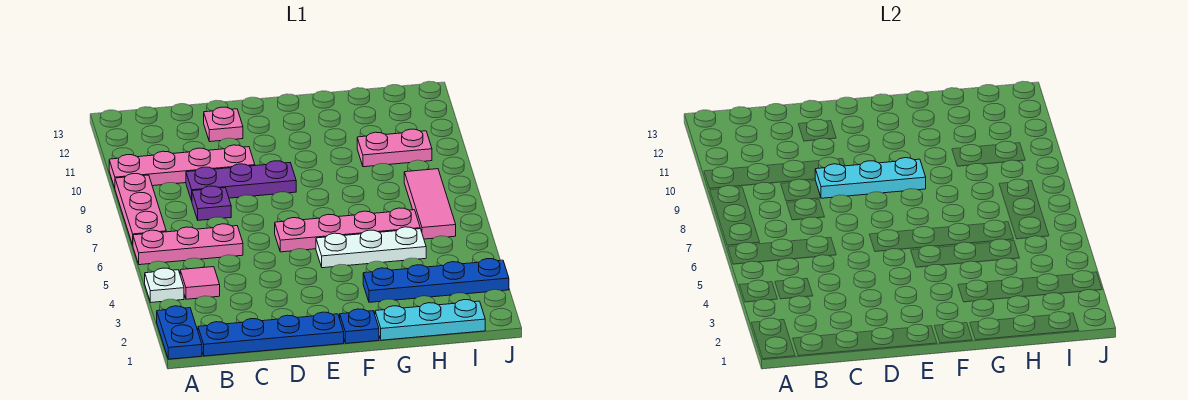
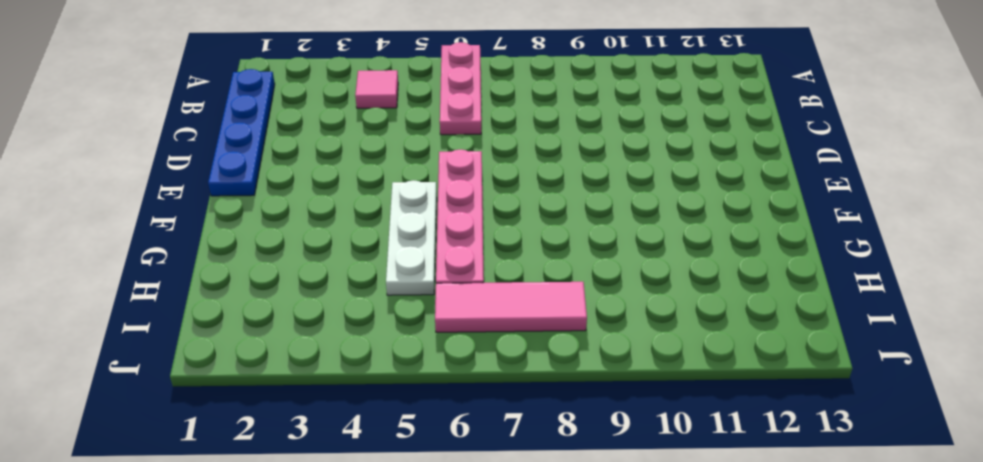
none -> blue plate A1:A2 level 1
none -> white plate A4 level 1
none -> pink plate A7:A9 level 1

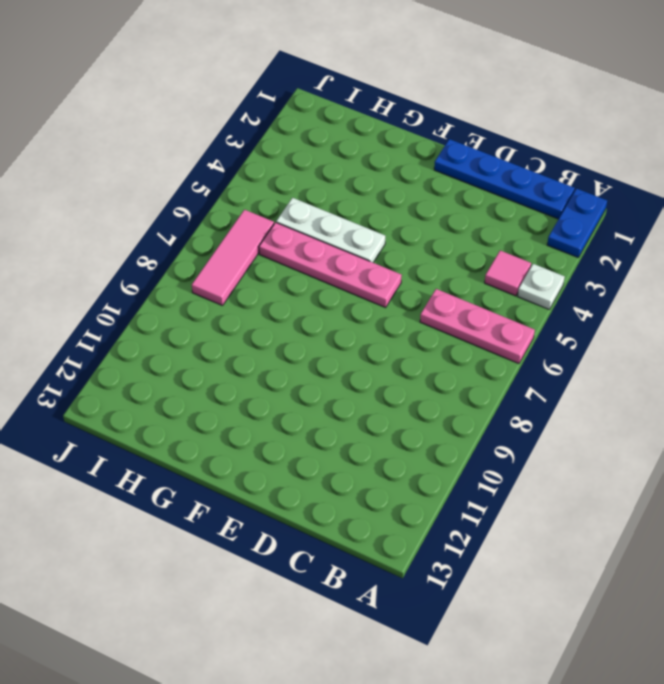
none -> pink plate A7:A9 level 1
none -> pink plate A10:D10 level 1
none -> purple plate C8 level 1

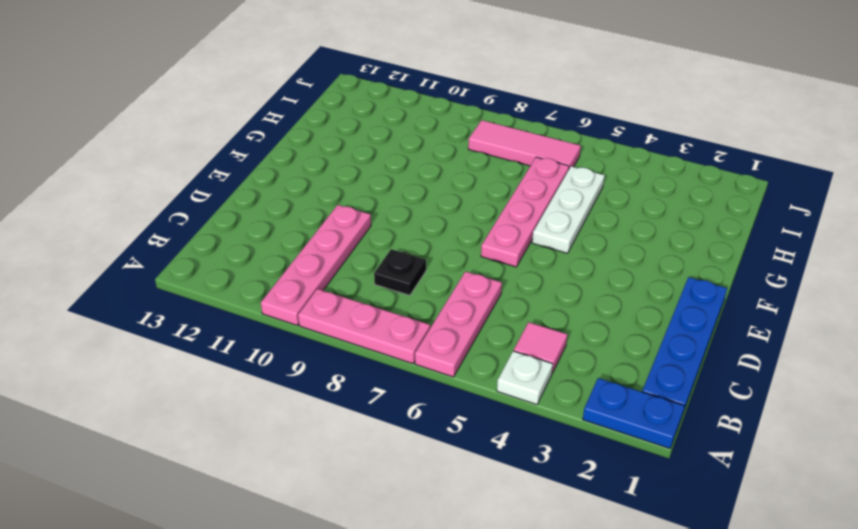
black plate C8 level 1 -> purple plate C8 level 1
none -> purple plate C9:E9 level 1
none -> pink plate D12 level 1
none -> blue plate F1 level 1

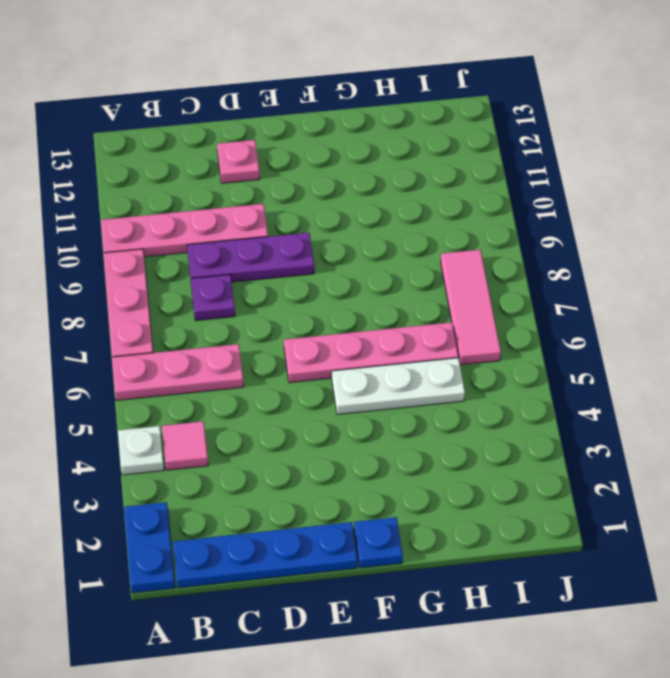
none -> cyan plate G1:I1 level 1
none -> blue plate G3:J3 level 1
none -> pink plate H10:I10 level 1

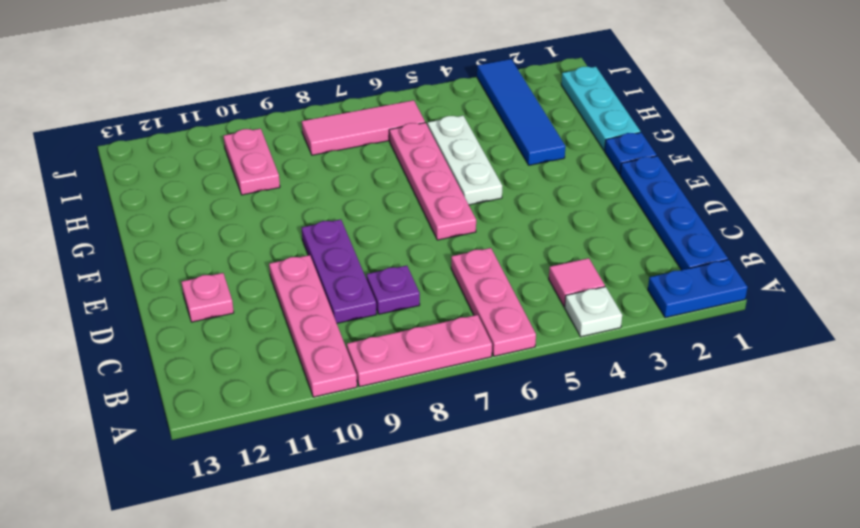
blue tile G3:J3 level 1 -> blue plate G3:J3 level 1
none -> cyan plate D9:F9 level 2

